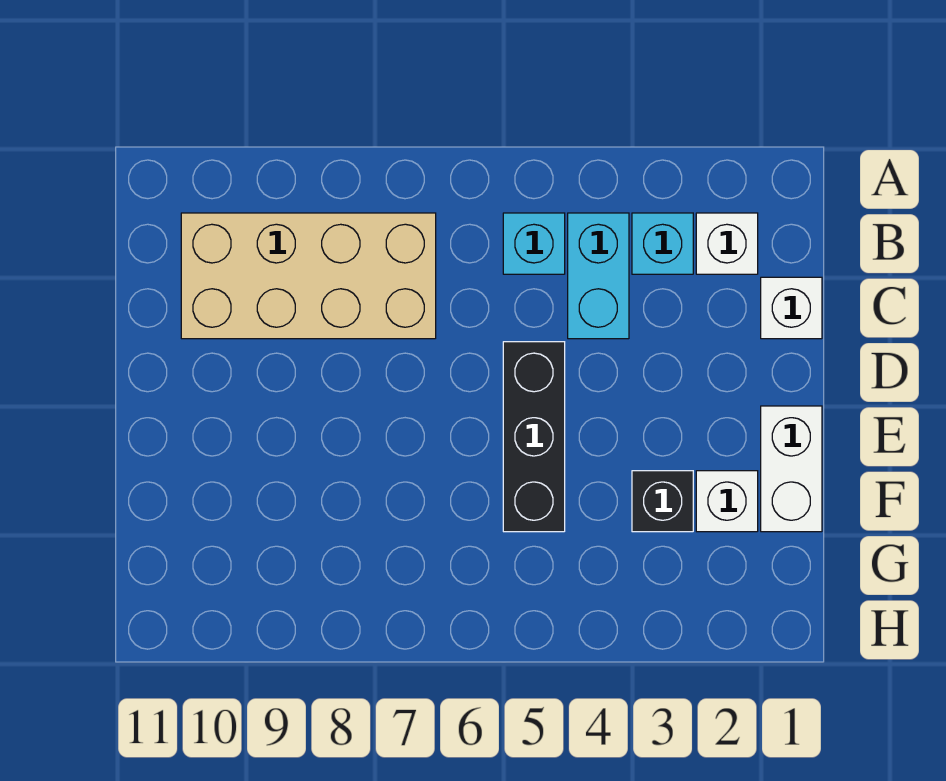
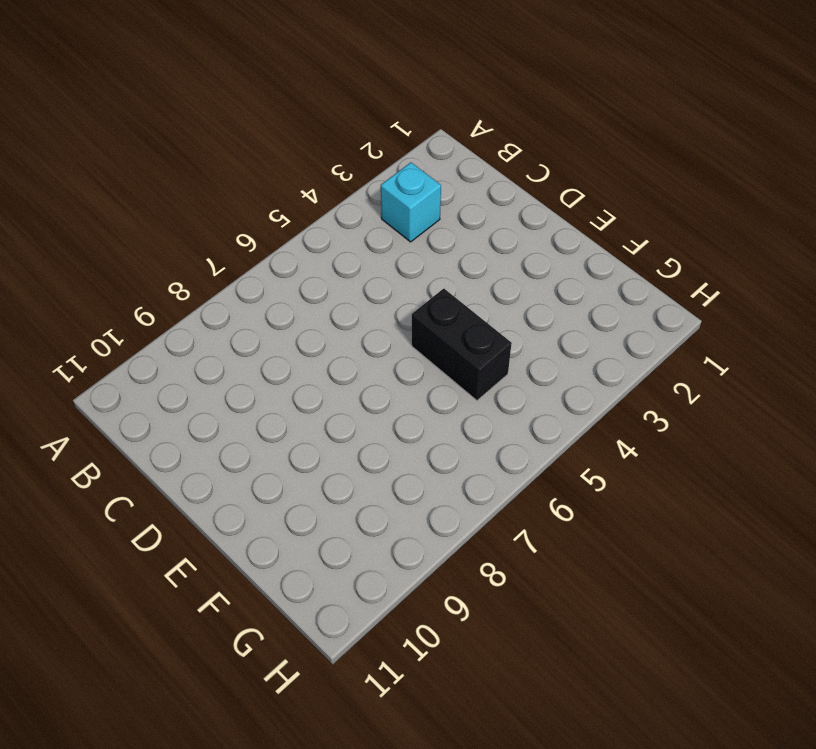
black brick E5:F5 level 1 -> black brick D5:F5 level 1
none -> white brick B2 level 1
none -> cyan brick B4:C4 level 1

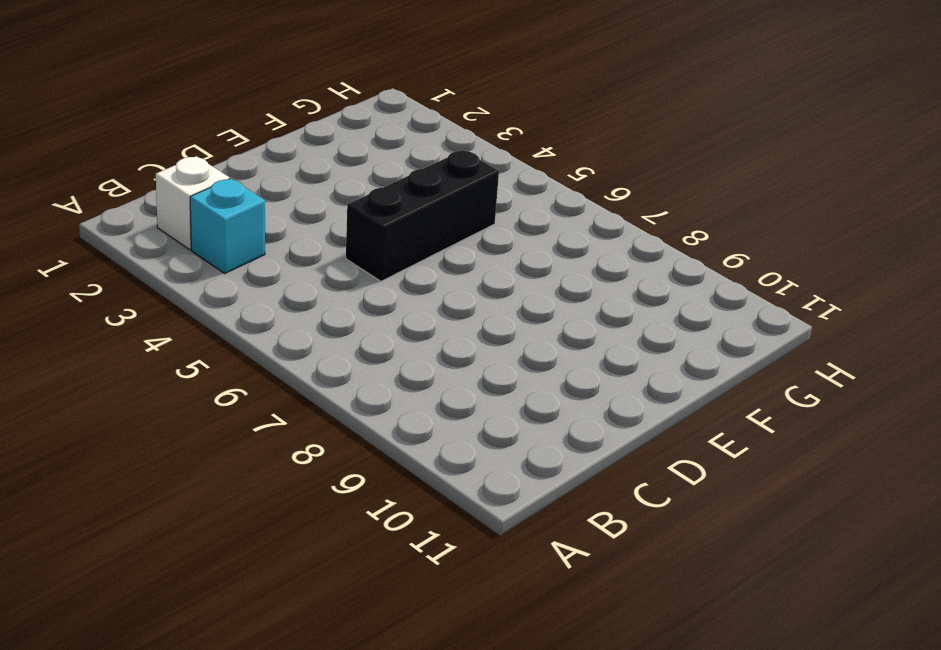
none -> cyan brick B4:C4 level 1
none -> cyan brick B5 level 1

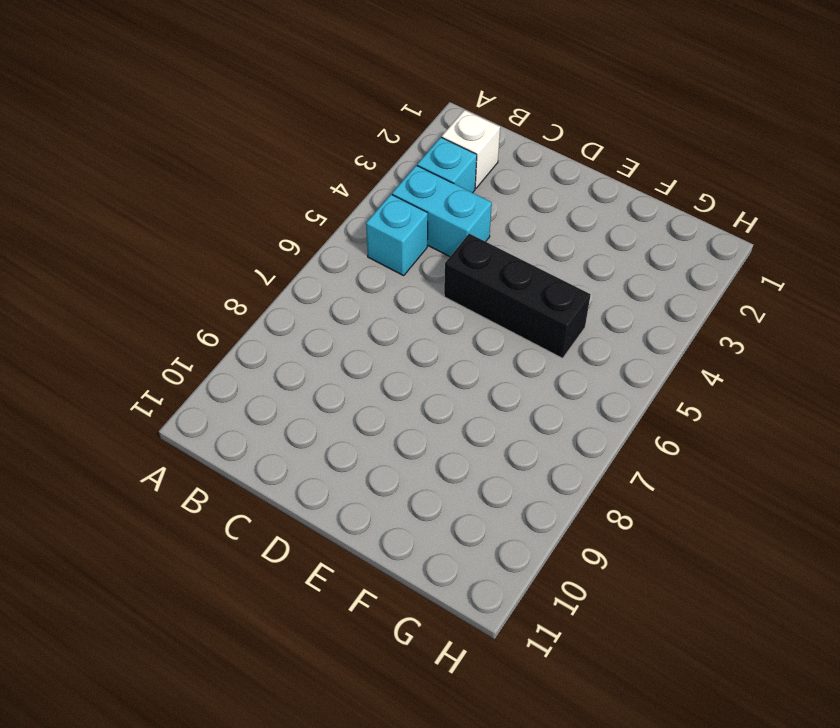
none -> tan brick B7:C10 level 1
none -> white brick C1 level 1

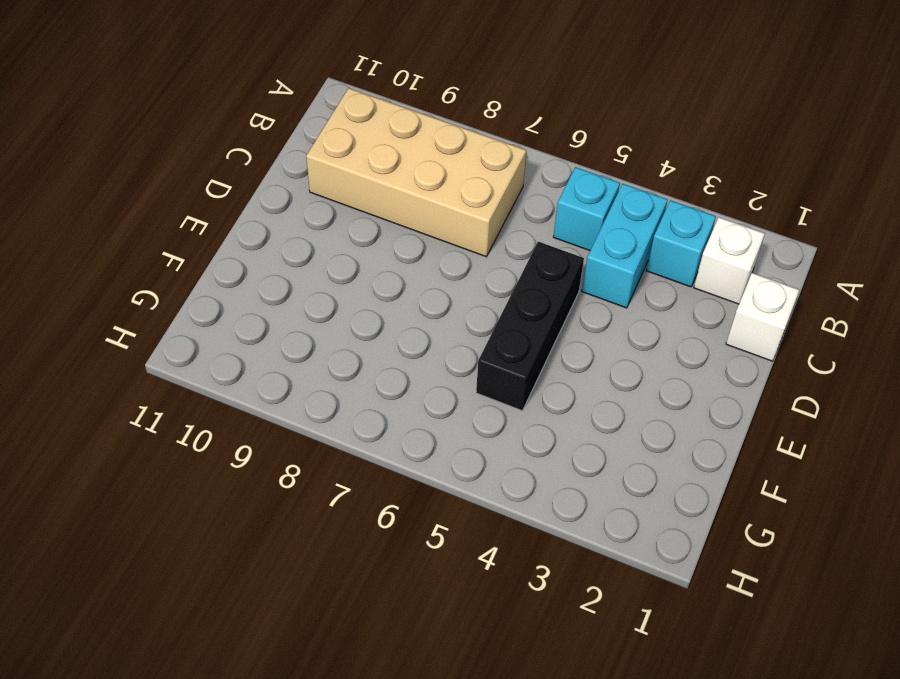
none -> white brick E1:F1 level 1
none -> white brick F2 level 1

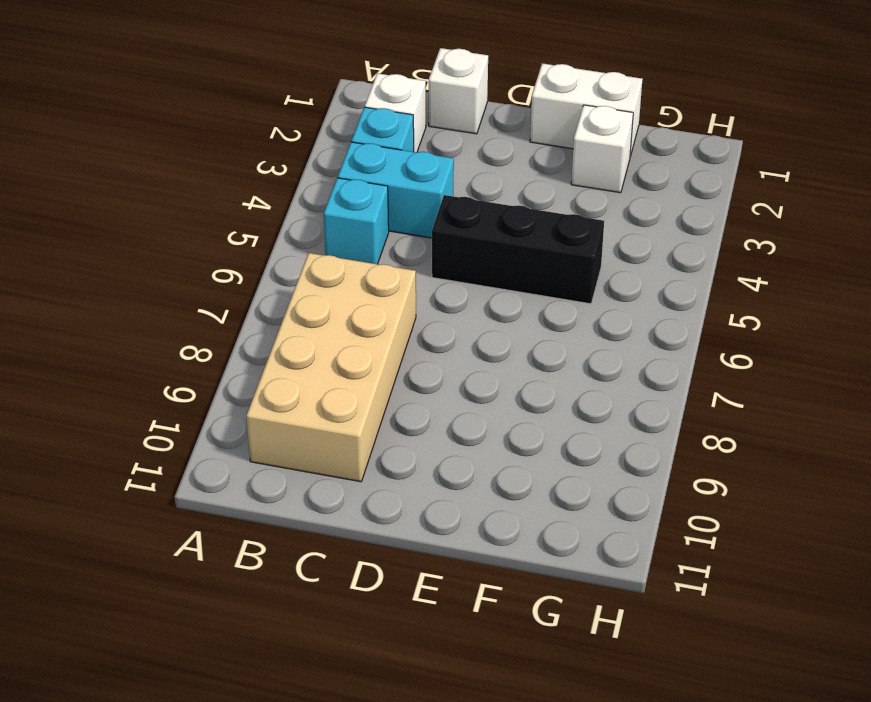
none -> black brick F3 level 1

